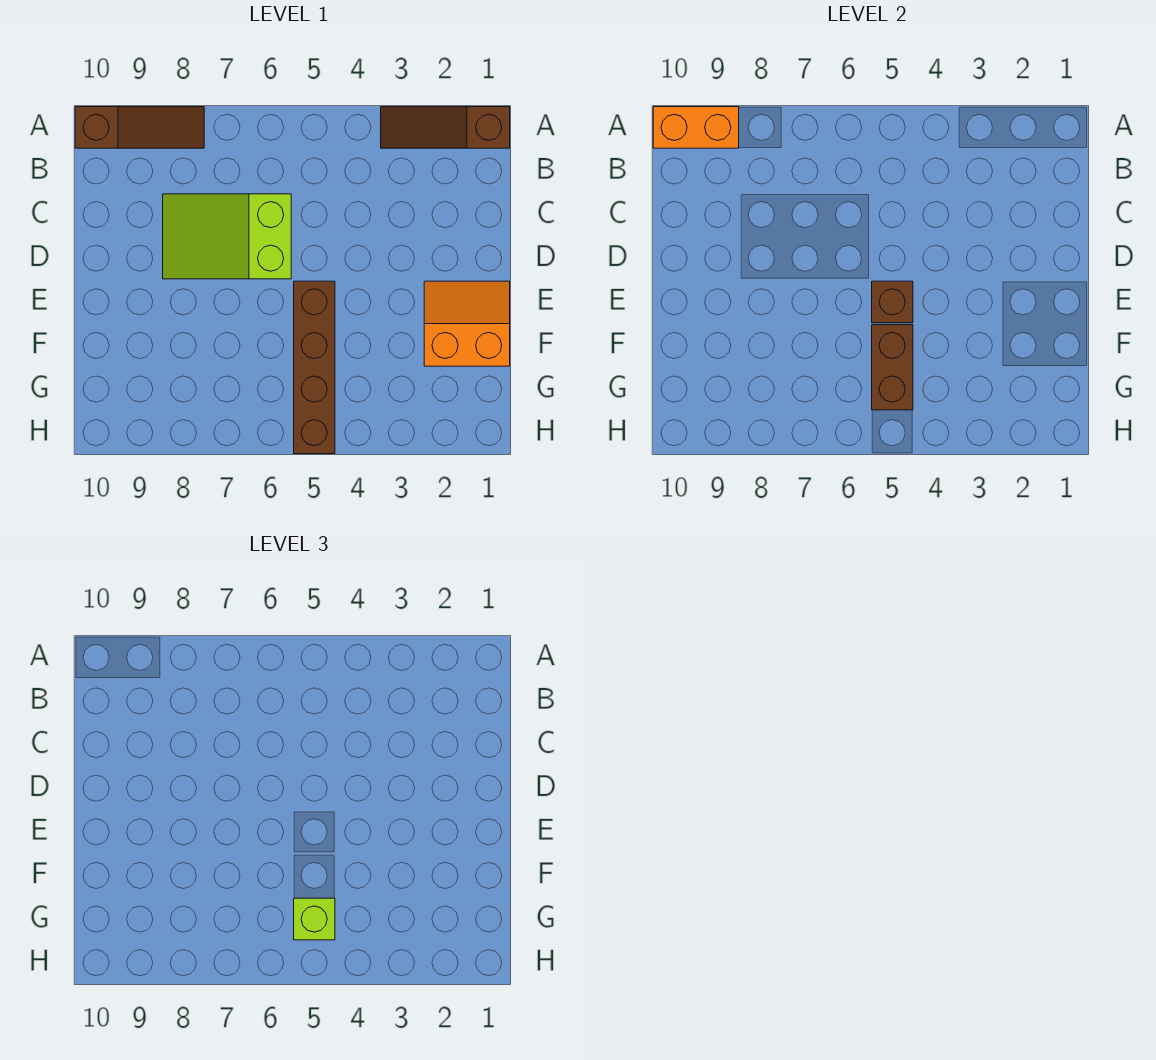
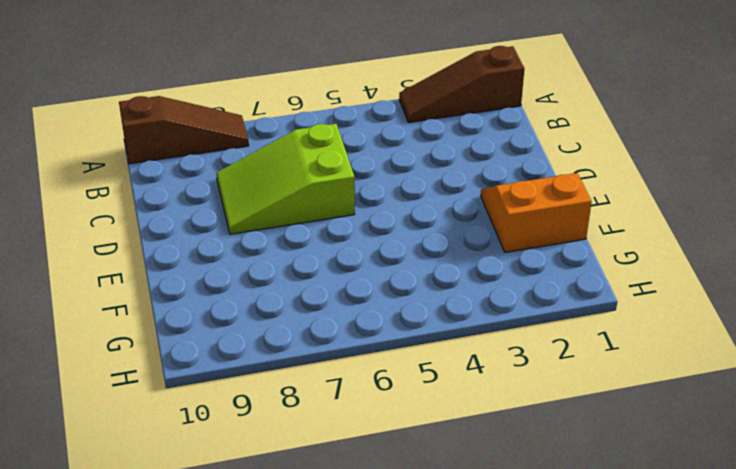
none -> brown brick E5:H5 level 1
none -> orange brick A9:A10 level 2

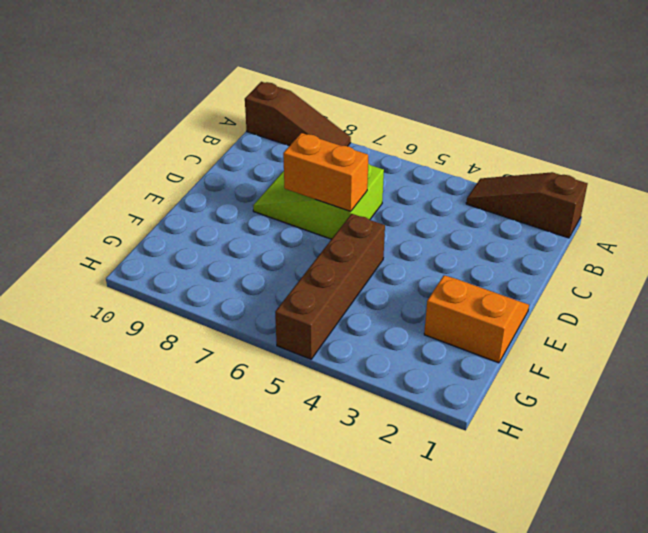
orange brick D6:D7 level 2 -> orange brick A9:A10 level 2
none -> brown brick E5 level 2
none -> brown brick F5:G5 level 2

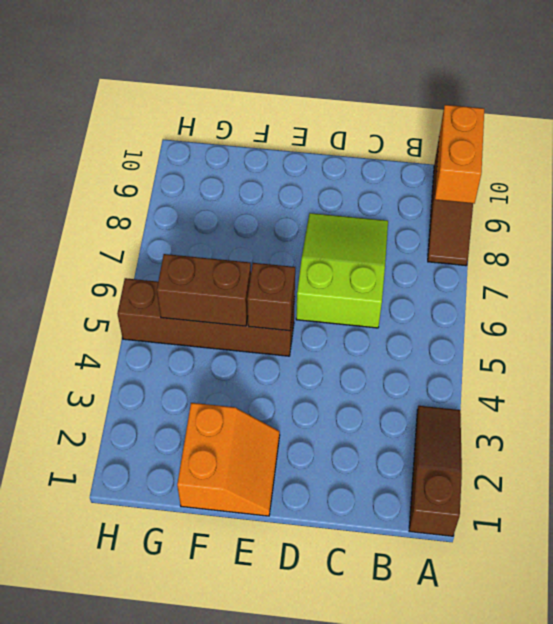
none -> lime brick G5 level 3

